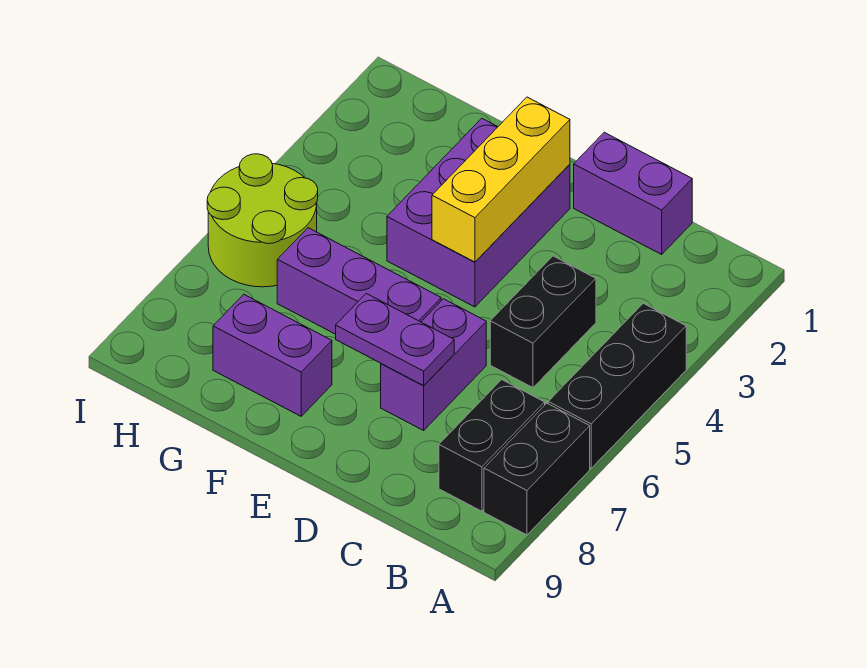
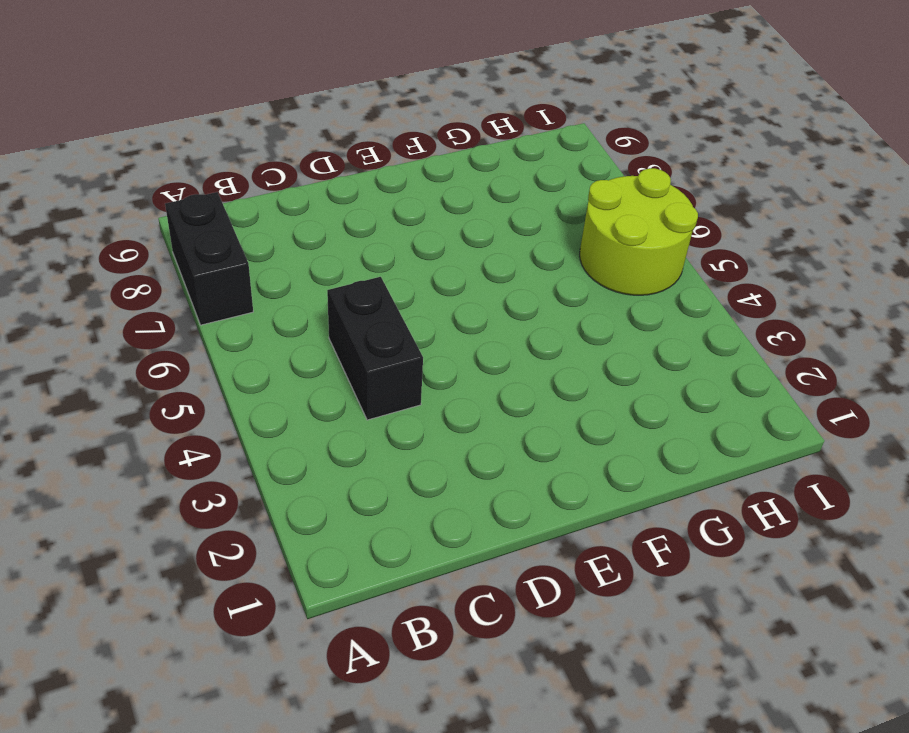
none -> black brick A4:A6 level 1
none -> black brick B7:B8 level 1
none -> purple brick C1:D1 level 1

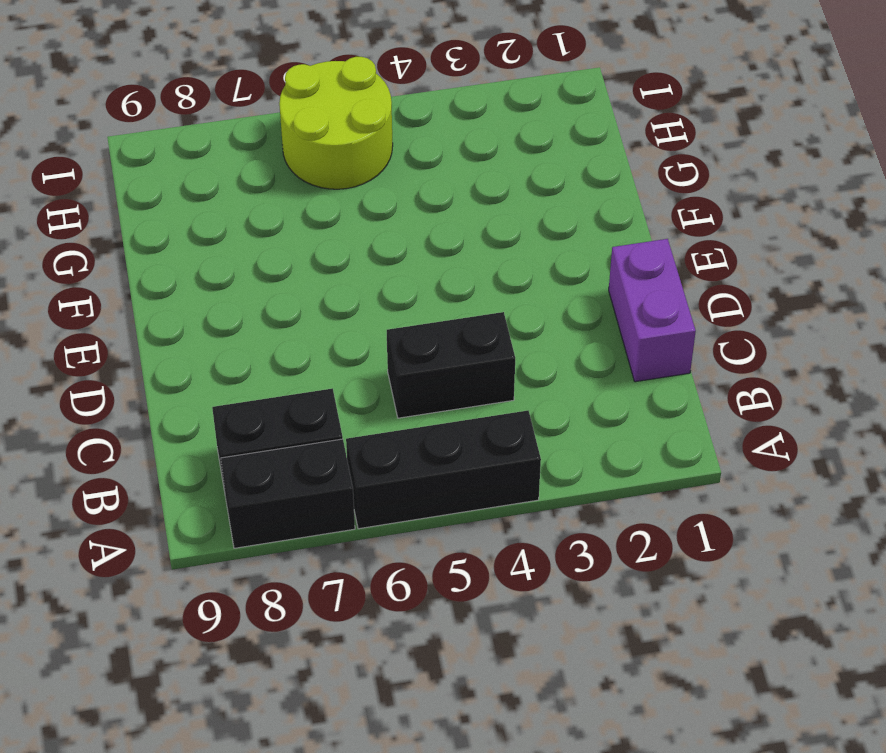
none -> purple brick D6:D7 level 1
none -> purple brick E2:F4 level 1
none -> purple brick E6:G6 level 1

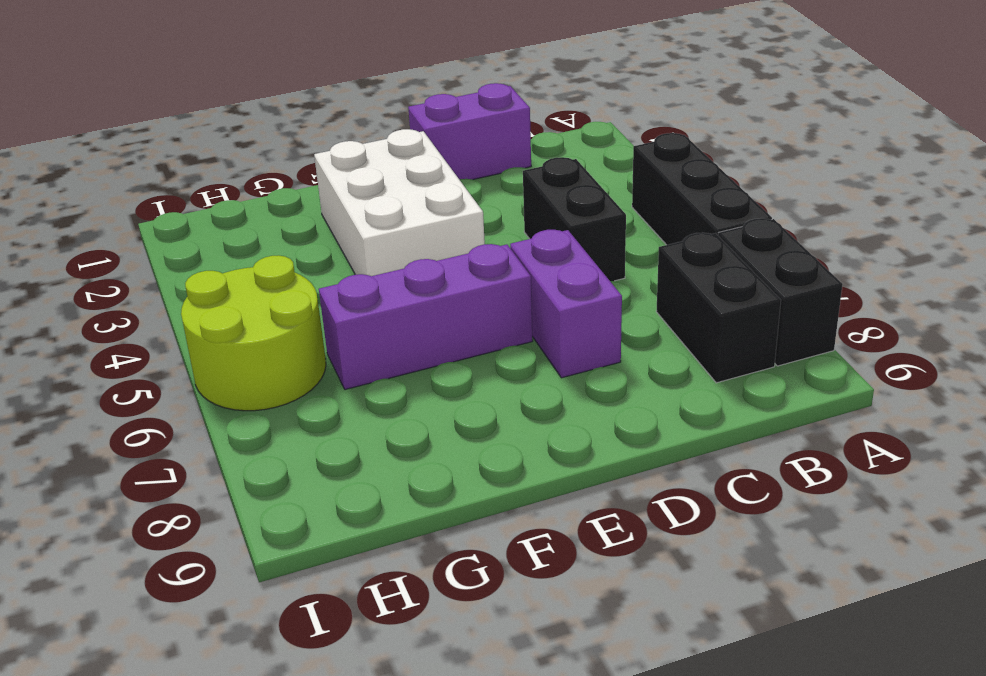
white brick E2:F4 level 1 -> purple brick E2:F4 level 1
none -> purple brick F8:G8 level 1
none -> purple plate D7:E7 level 2
none -> yellow brick E2:E4 level 2

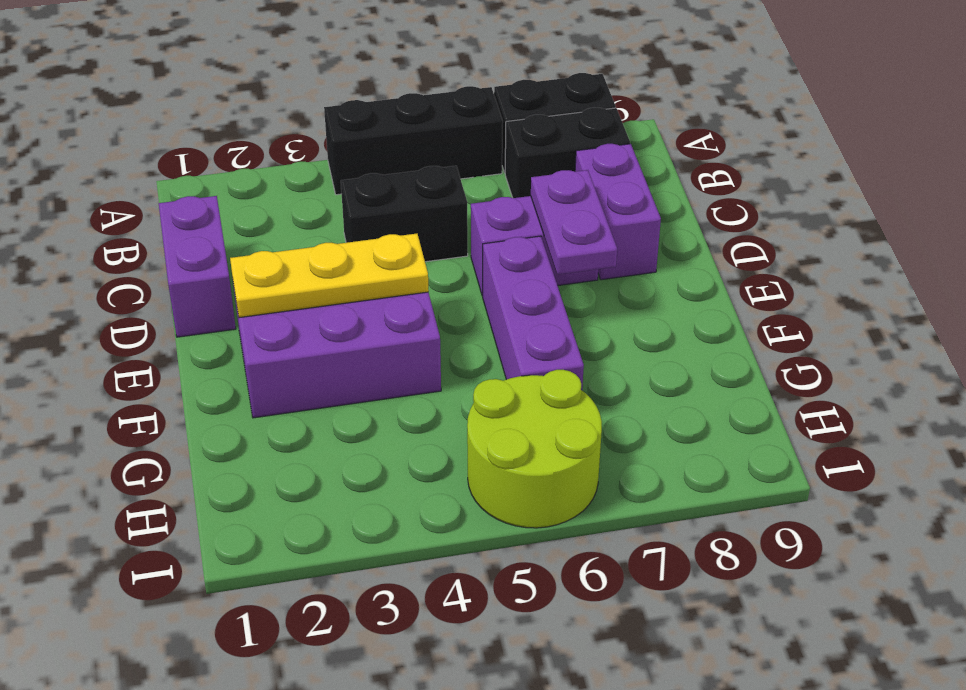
purple brick C8:D8 level 1 -> purple brick F8:G8 level 1
yellow plate E2:E4 level 2 -> yellow brick E2:E4 level 2

